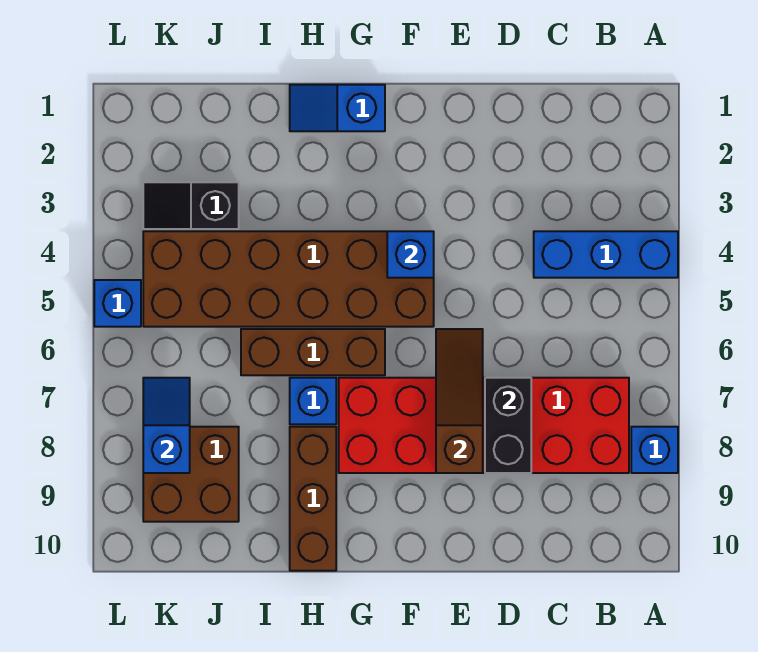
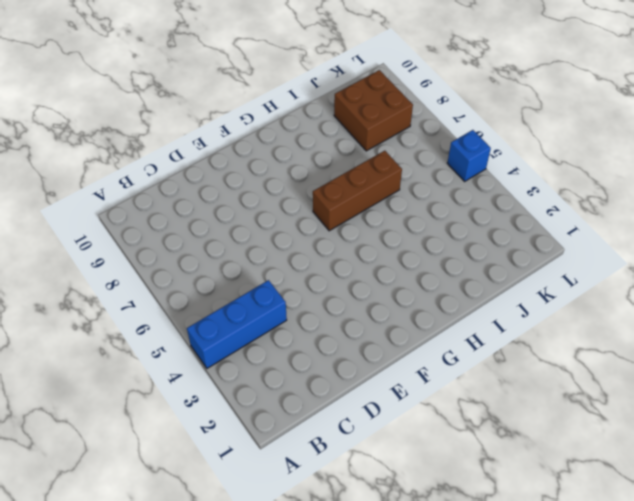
none -> blue brick A8 level 1
none -> red brick B7:G8 level 1
none -> brown brick F4:K5 level 1

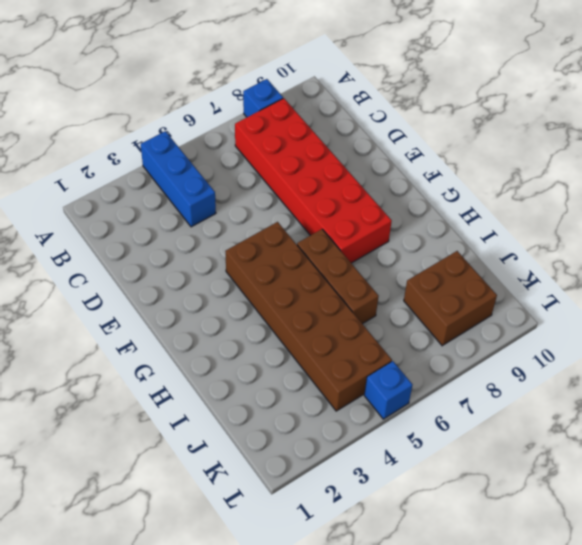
none -> blue slope G1:H1 level 1 top G
none -> blue brick H7 level 1
none -> brown brick H8:H10 level 1

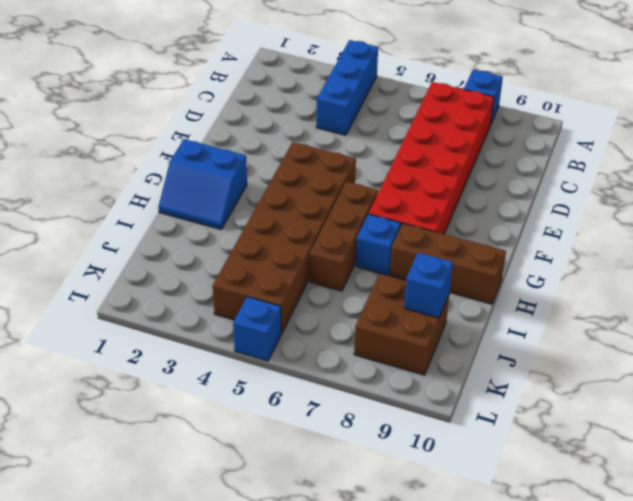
blue slope G1:H2 level 1 top G -> blue slope G1:H1 level 1 top G
blue brick J9 level 2 -> blue brick F4 level 2
none -> black slope J3:K3 level 1 top J
none -> black brick D7:D8 level 2
none -> brown slope E6:E8 level 2 top 8

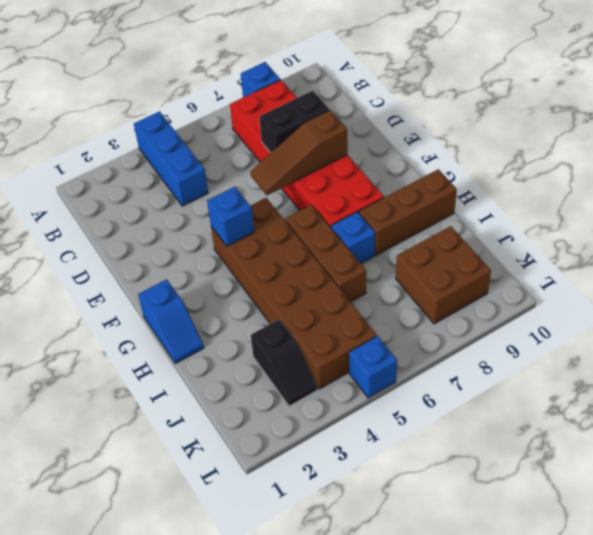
none -> blue slope K7:K8 level 2 top 8

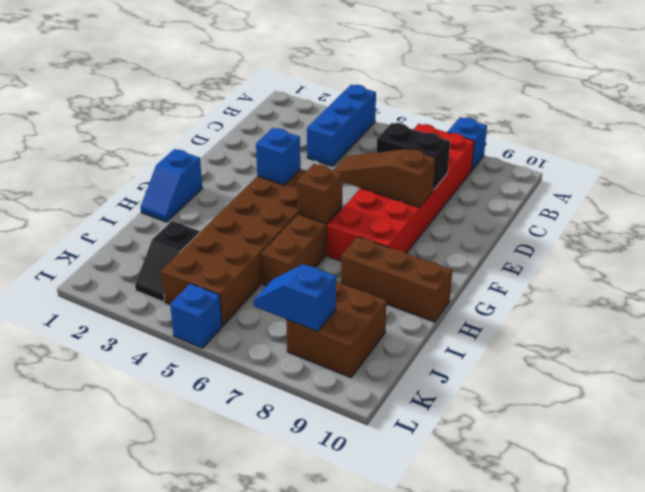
brown brick G6 level 2 -> none
none -> blue brick H7 level 1

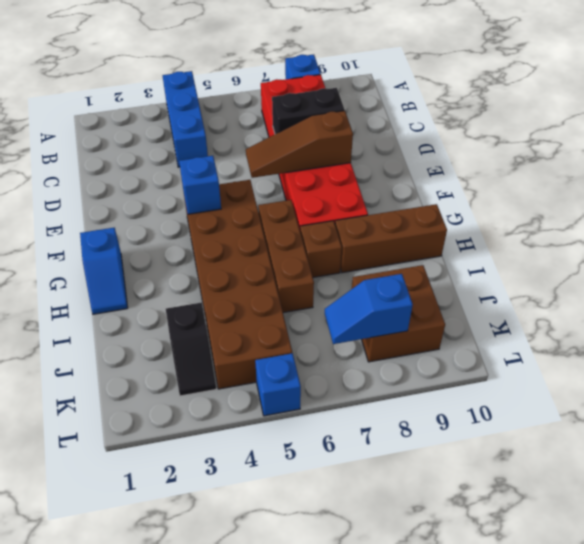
brown brick H7 level 1 -> blue brick H7 level 1

